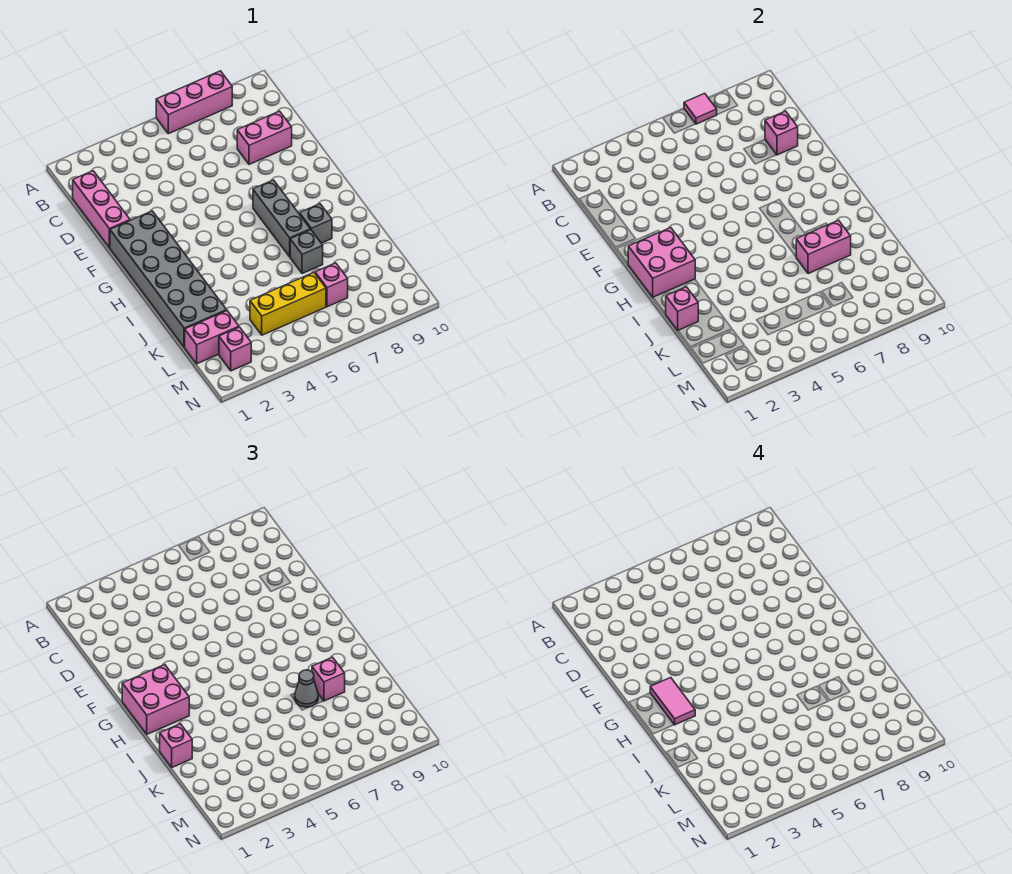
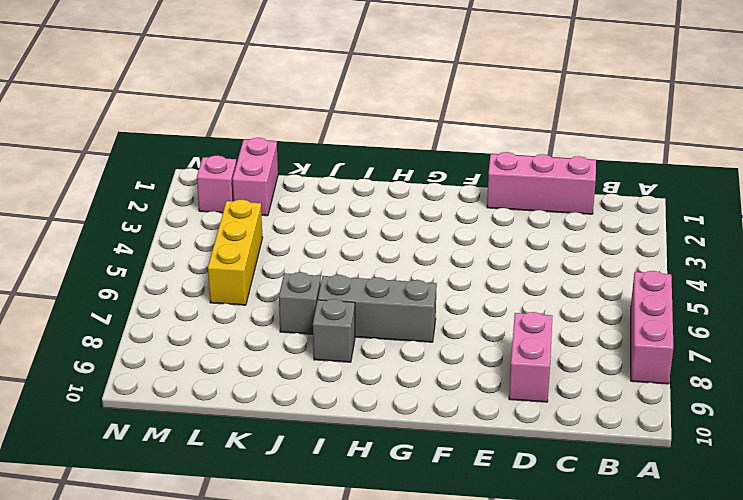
none -> grey brick F1:K2 level 1
none -> pink brick L7 level 1
none -> pink tile A7 level 2

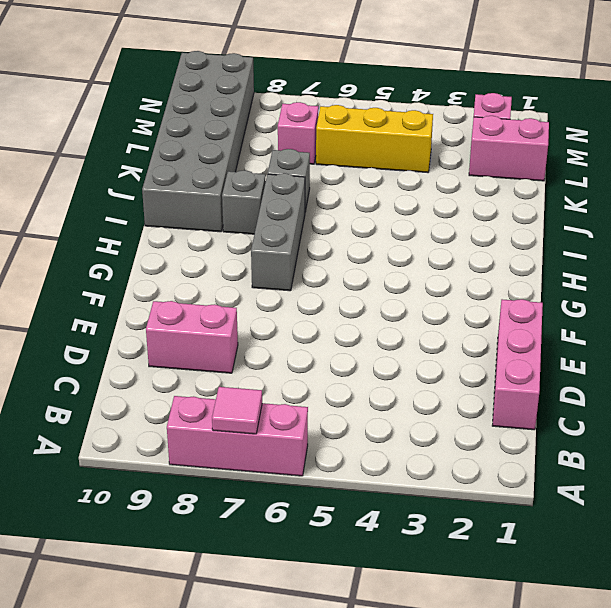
grey brick I9:N10 level 1 -> grey brick F1:K2 level 1
none -> pink brick D9 level 2
none -> pink brick G1:H2 level 2
none -> pink brick J1 level 2

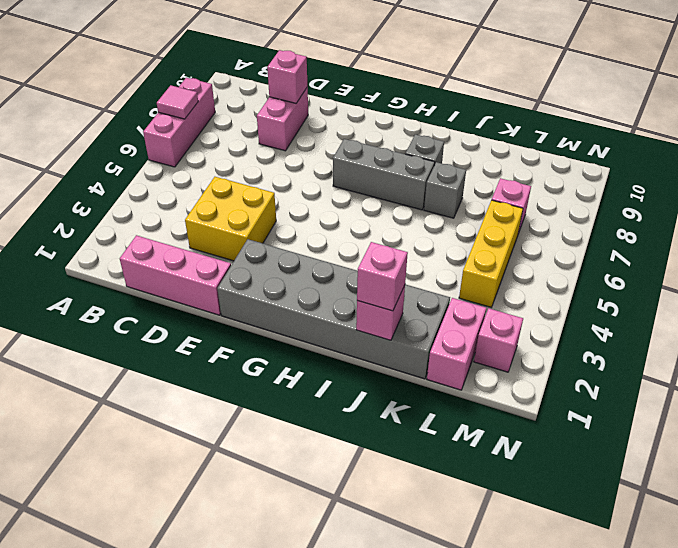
yellow brick D3:E4 level 1 -> none
none -> pink brick G1:H2 level 2
none -> pink brick J7:J8 level 2
none -> pink brick G1:H2 level 3

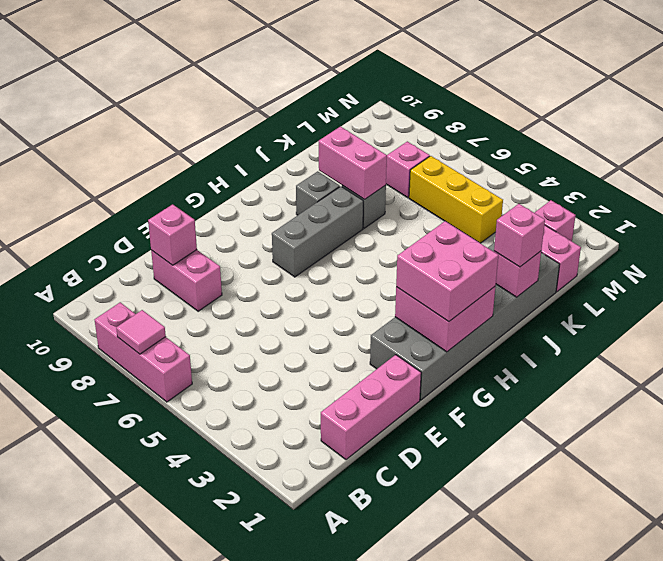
none -> grey cone J7 level 3
none -> pink brick J8 level 3
none -> pink tile G2:H2 level 4

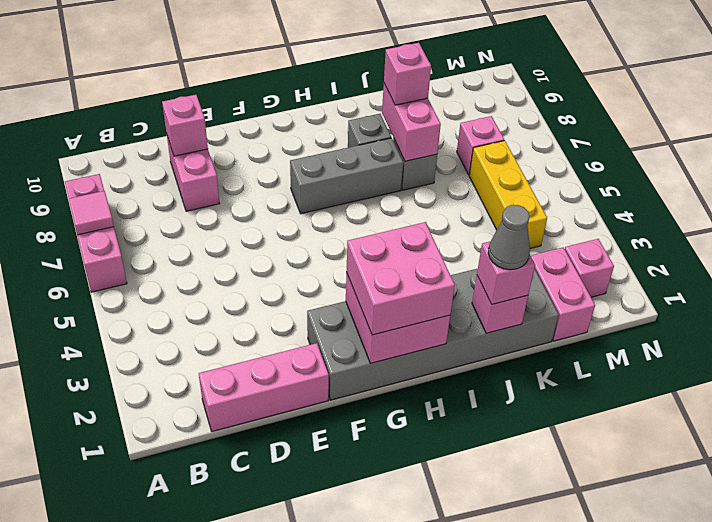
grey cone J1 level 4 -> grey cone J7 level 3
none -> pink tile G2:H2 level 4

